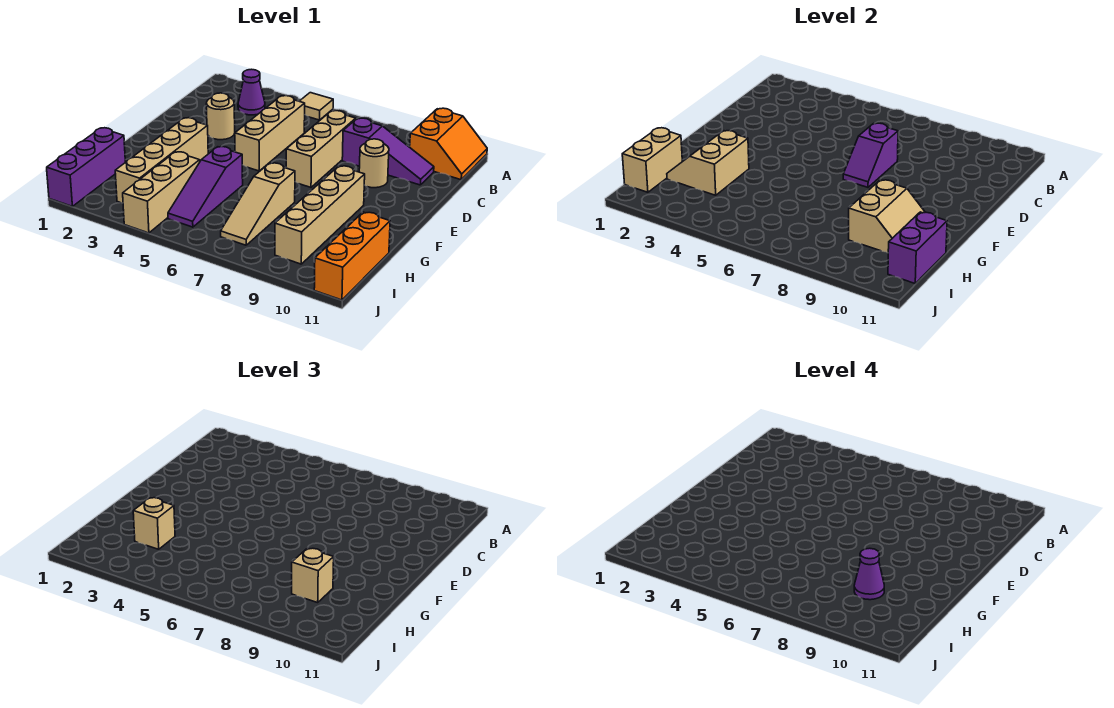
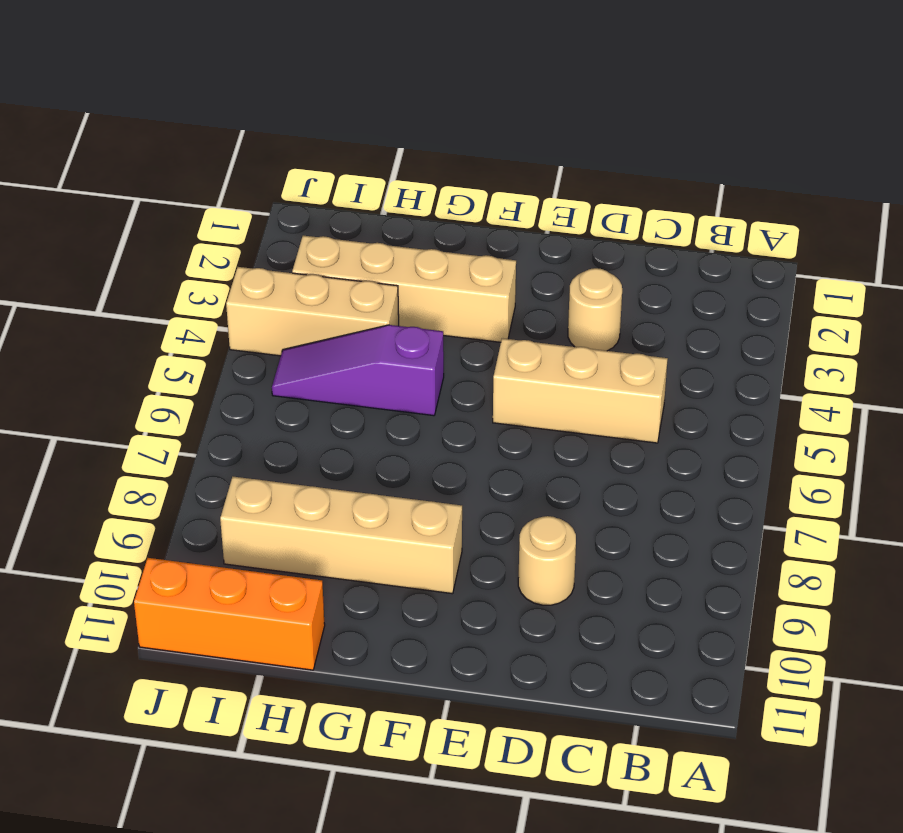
none -> tan tile A5 level 1
none -> orange slope A10:B11 level 1 top 10
none -> purple cone B3 level 1

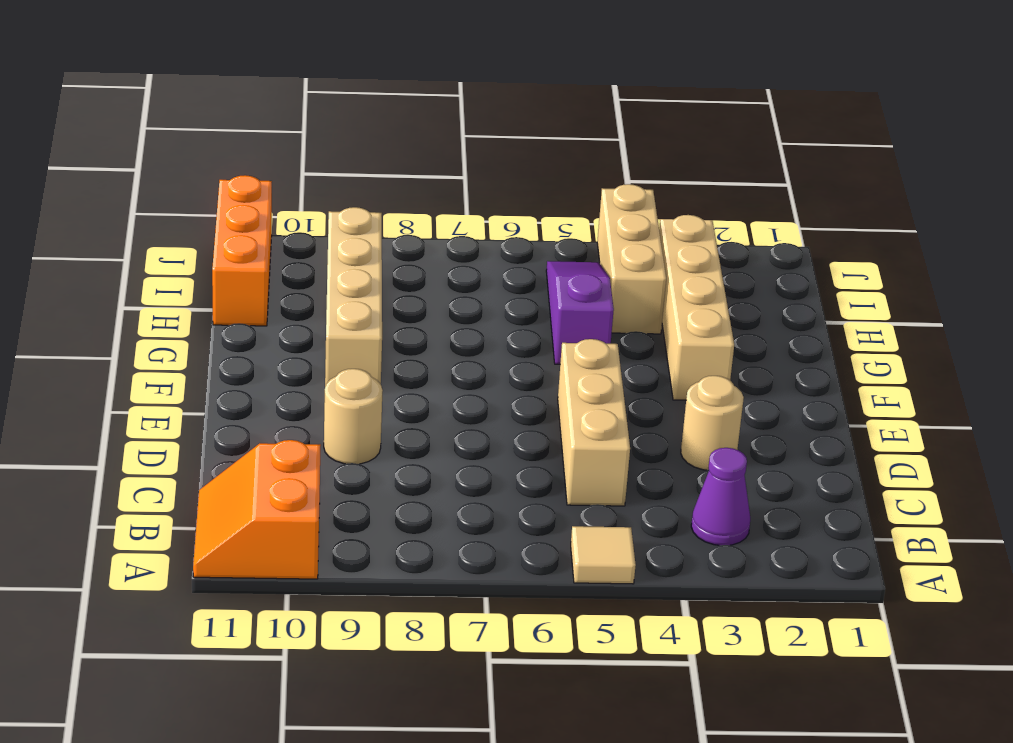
none -> tan brick C7:E7 level 1
none -> purple slope C8:C10 level 1 top 8
none -> tan slope G7:I7 level 1 top G

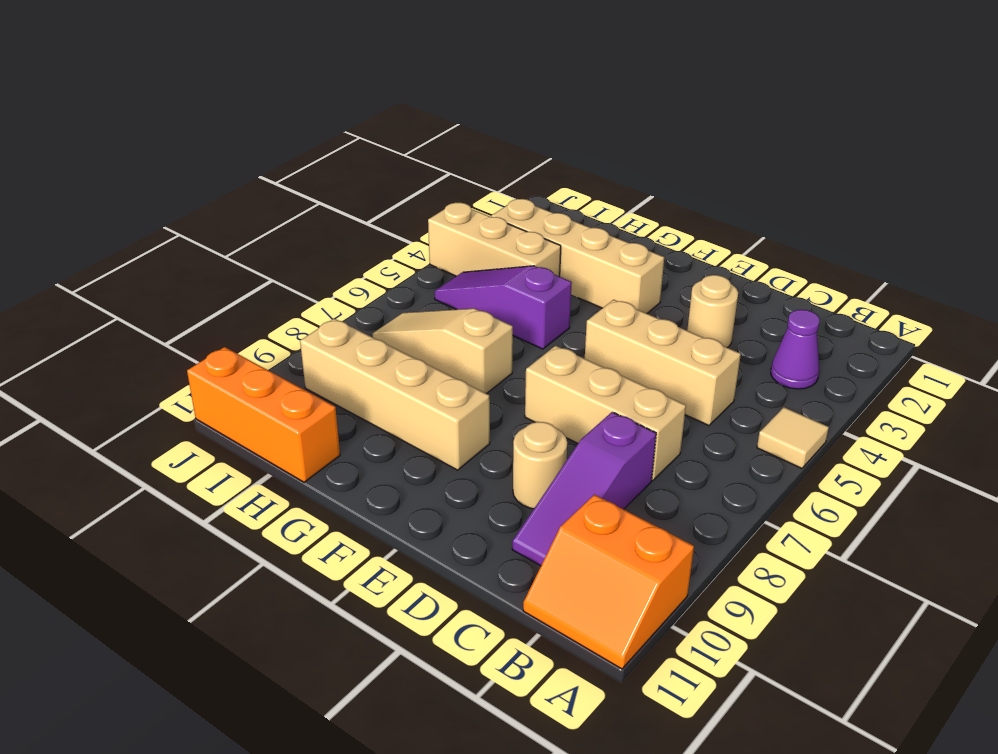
none -> purple brick H1:J1 level 1
none -> purple slope D7:E7 level 2 top D
none -> tan slope G2:H3 level 2 top 3

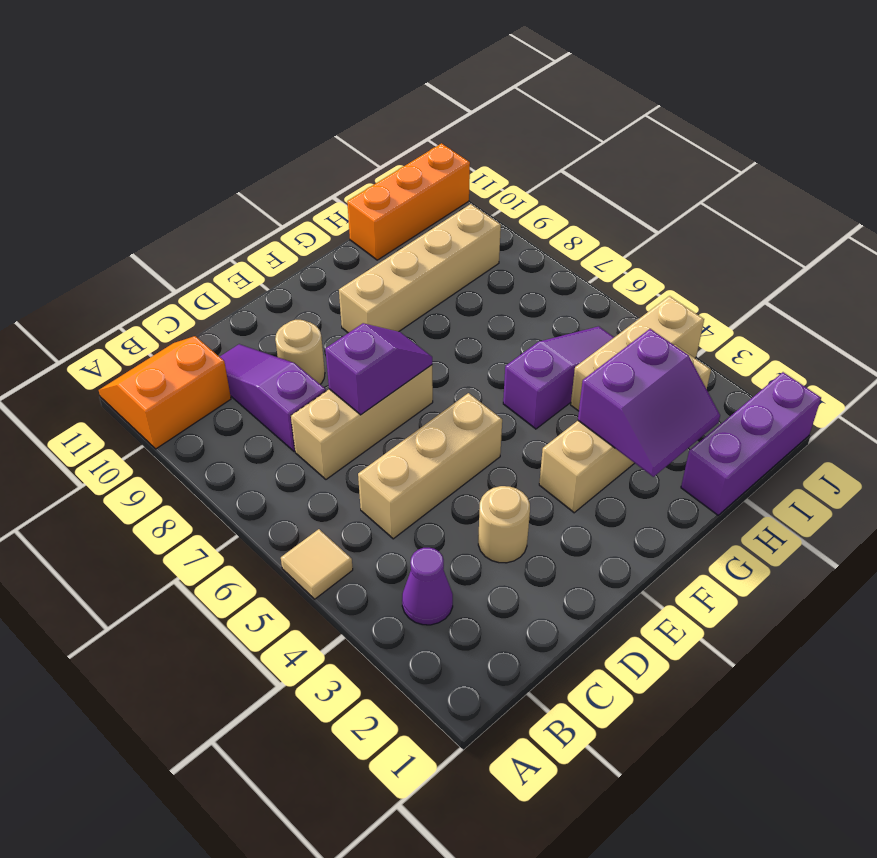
purple slope G2:H3 level 2 top 3 -> tan slope G2:H3 level 2 top 3
none -> tan slope G7:I7 level 1 top G
none -> tan slope G9:H10 level 2 top 9
none -> tan brick H1:I1 level 2

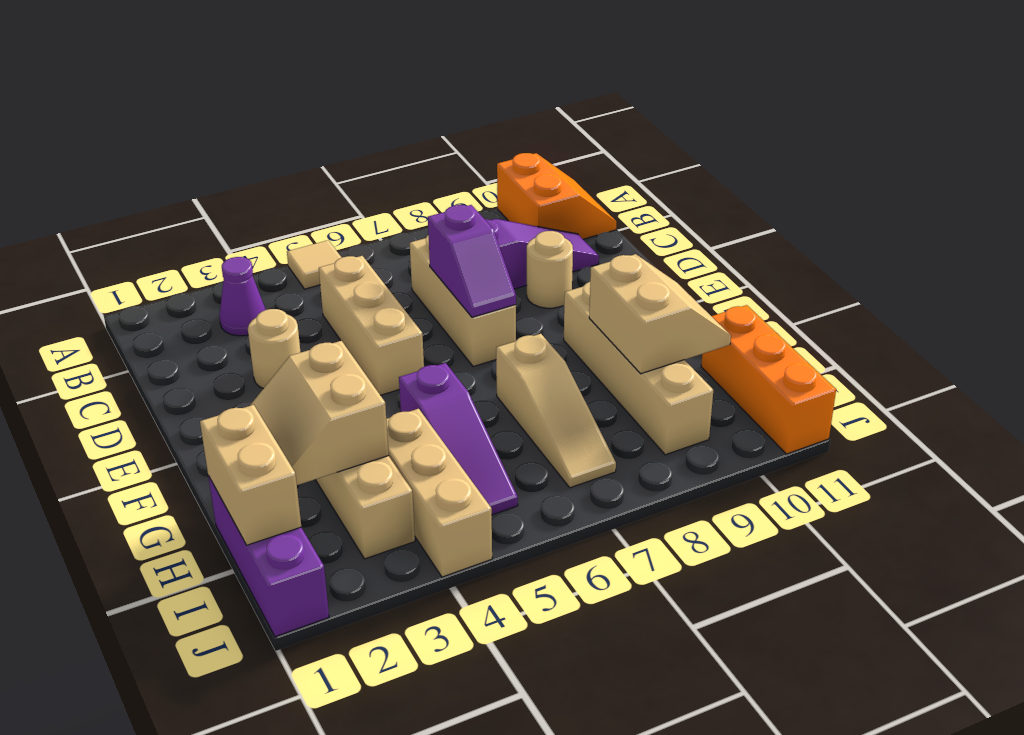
none -> purple brick H11:I11 level 2
none -> tan brick H3 level 3
none -> tan brick H9 level 3

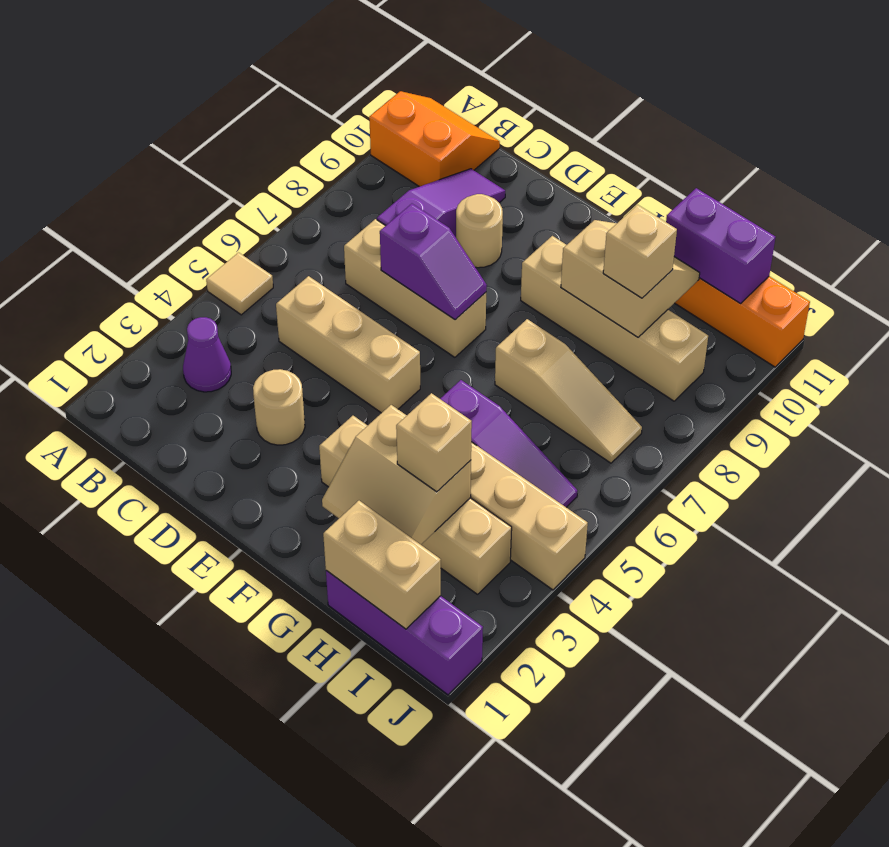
none -> purple cone H9 level 4

